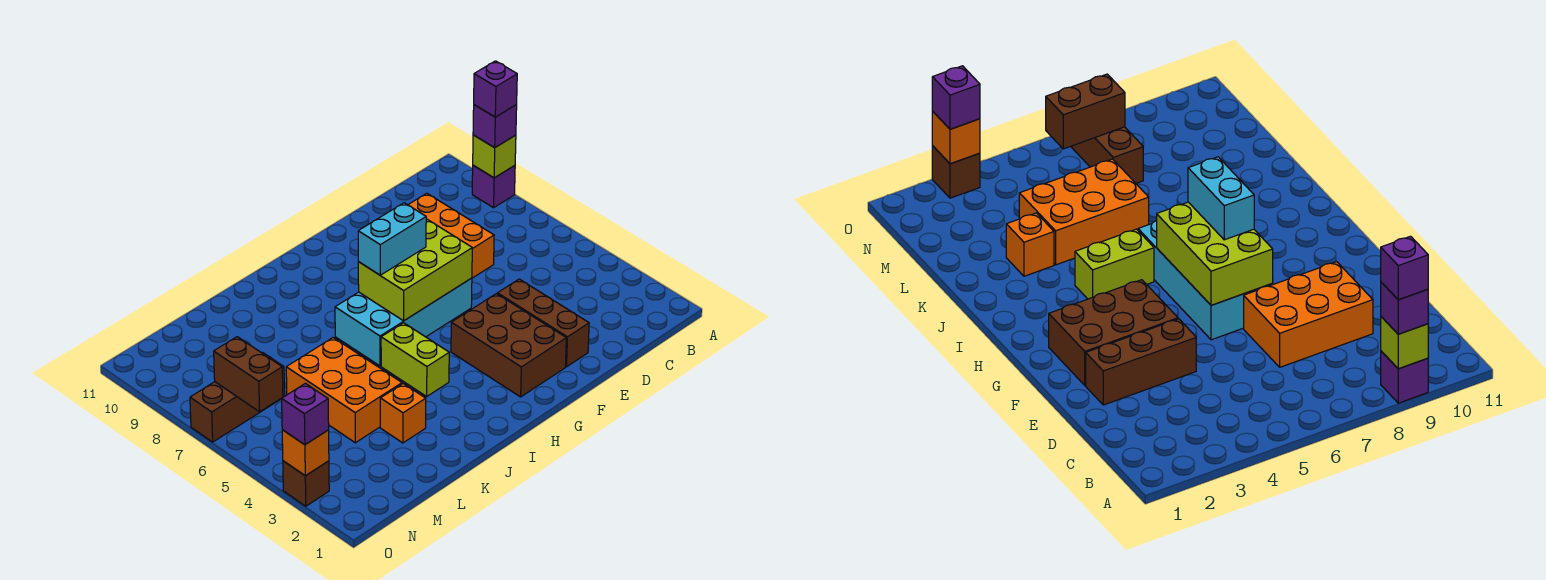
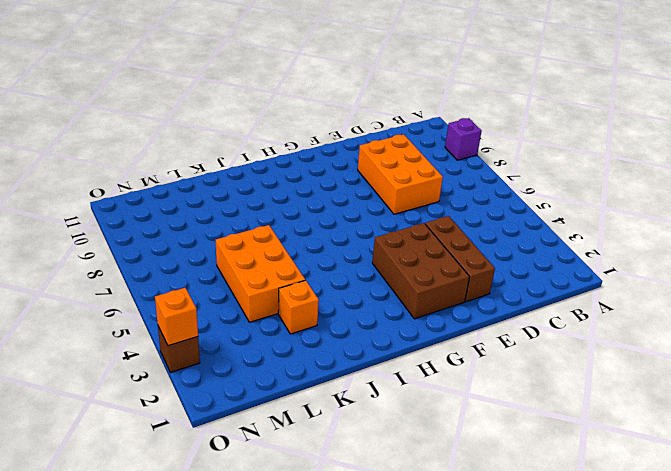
none -> cyan brick F6:I7 level 1
none -> lime brick I4:I5 level 1
none -> brown brick M7:O7 level 1

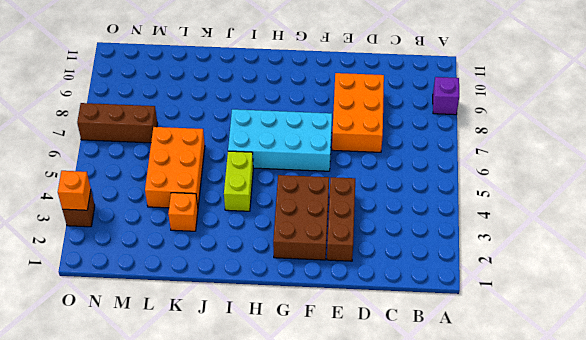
none -> lime brick A9 level 2
none -> lime brick F6:H7 level 2
none -> brown brick N6:N7 level 2

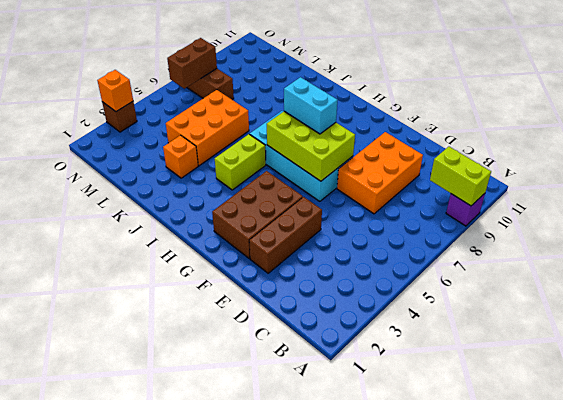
lime brick A9:B9 level 2 -> lime brick A9 level 2
none -> purple brick A9 level 3
none -> purple brick O3 level 3
none -> purple brick A9 level 4

